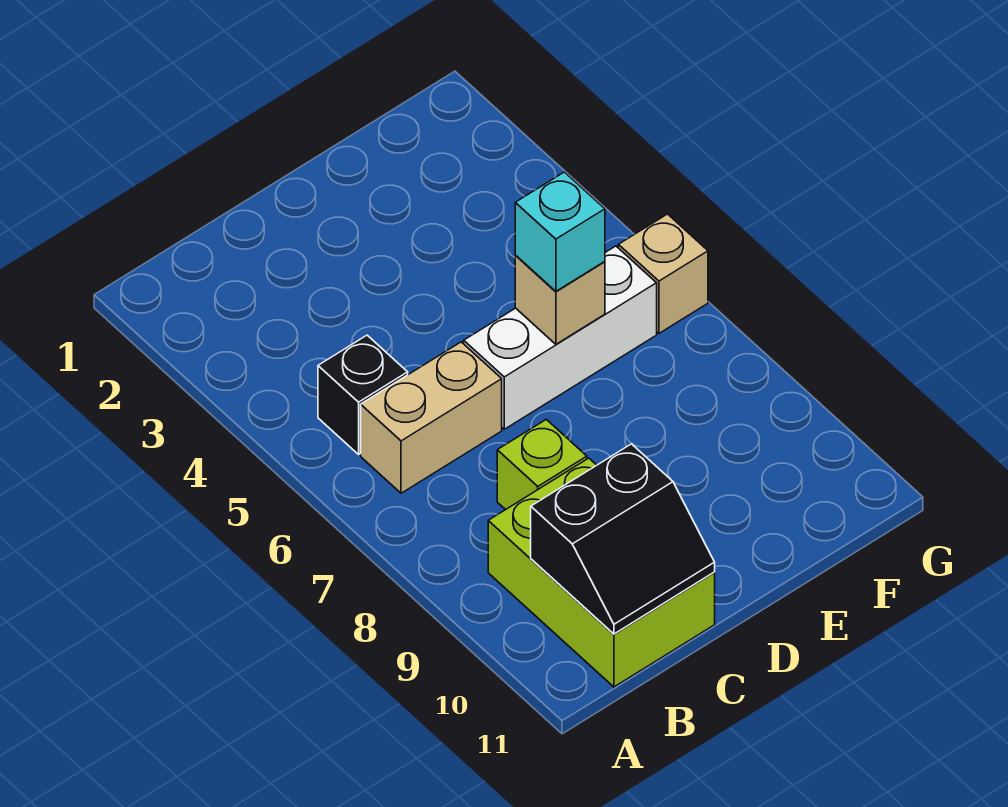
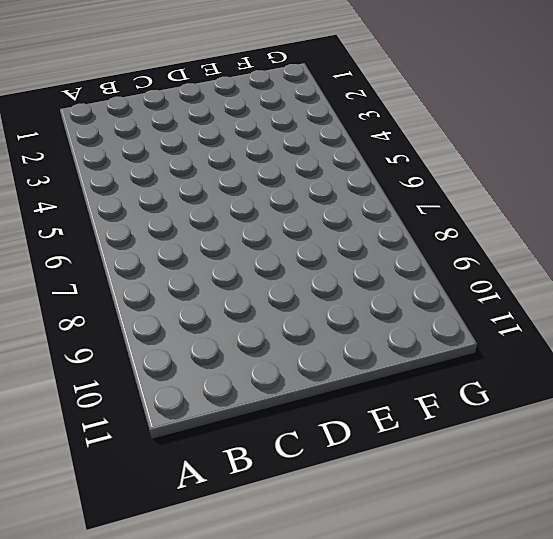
none -> black brick B5 level 1
none -> tan brick B6:C6 level 1

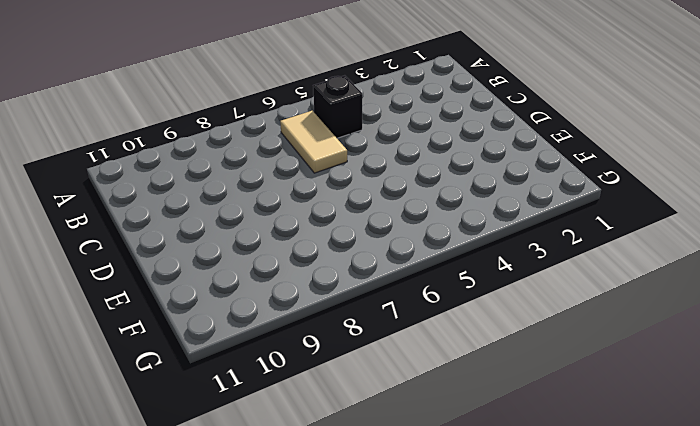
tan tile B6:C6 level 1 -> tan brick B6:C6 level 1
none -> lime brick B9:C11 level 1
none -> lime brick C8 level 1

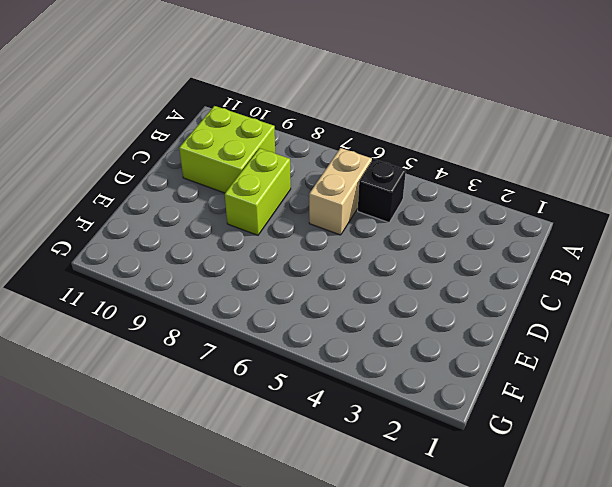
lime brick B9:C10 level 1 -> lime brick B9:C11 level 1
lime brick C8:D8 level 1 -> lime brick C8 level 1
none -> white brick D6:F6 level 1
none -> tan brick G6 level 1

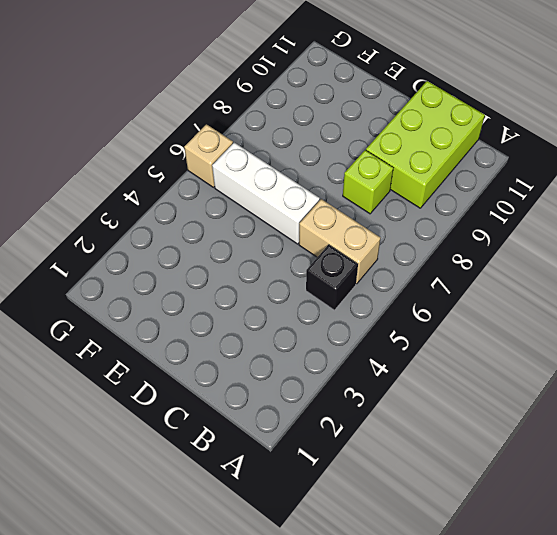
none -> black slope B10:C11 level 2 top 10
none -> tan brick E6 level 2

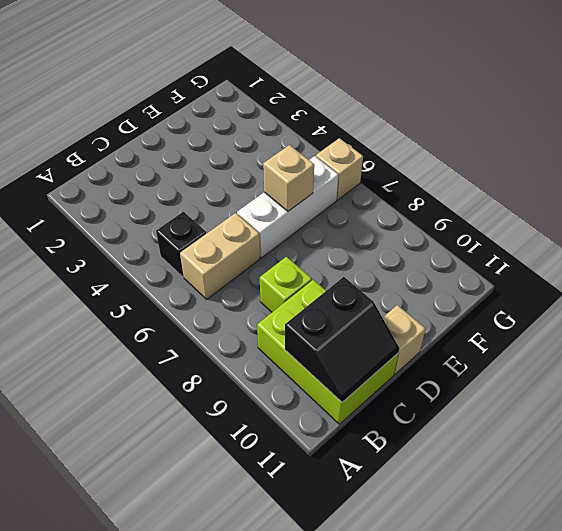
tan brick D11 level 1 -> none
none -> cyan brick E6 level 3

